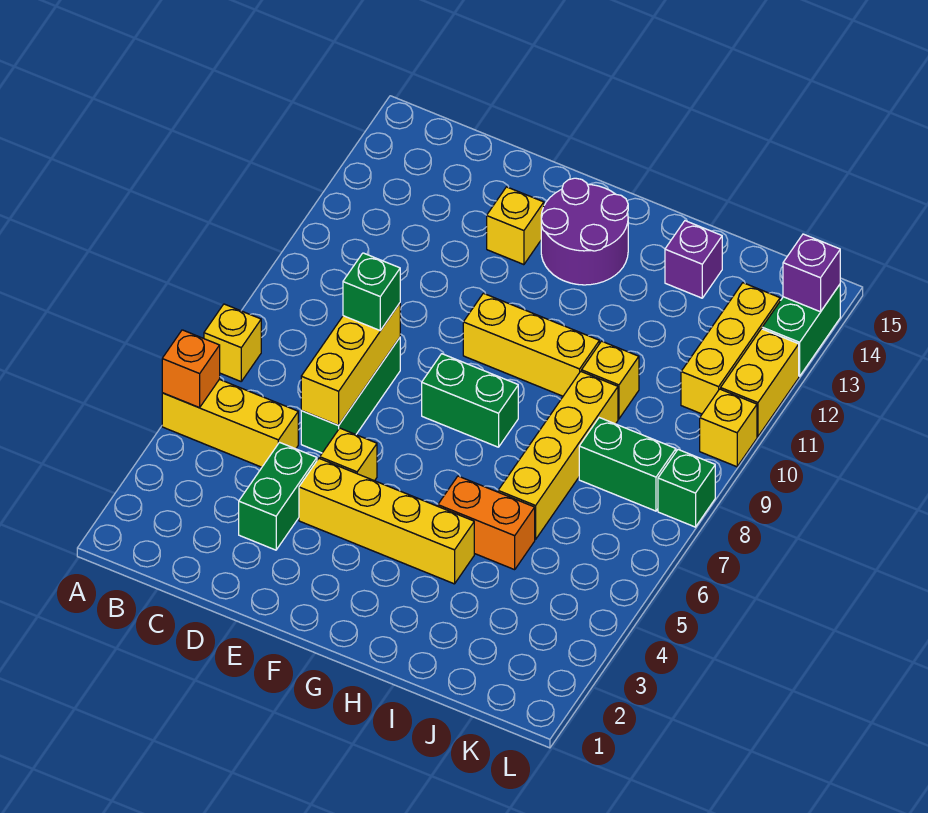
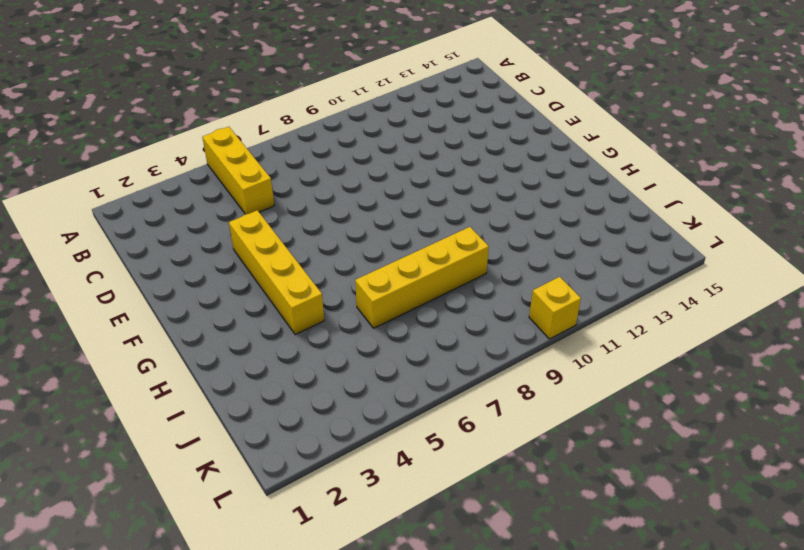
none -> yellow brick A7 level 1
none -> green brick D3:D4 level 1
none -> green brick D6:D8 level 1

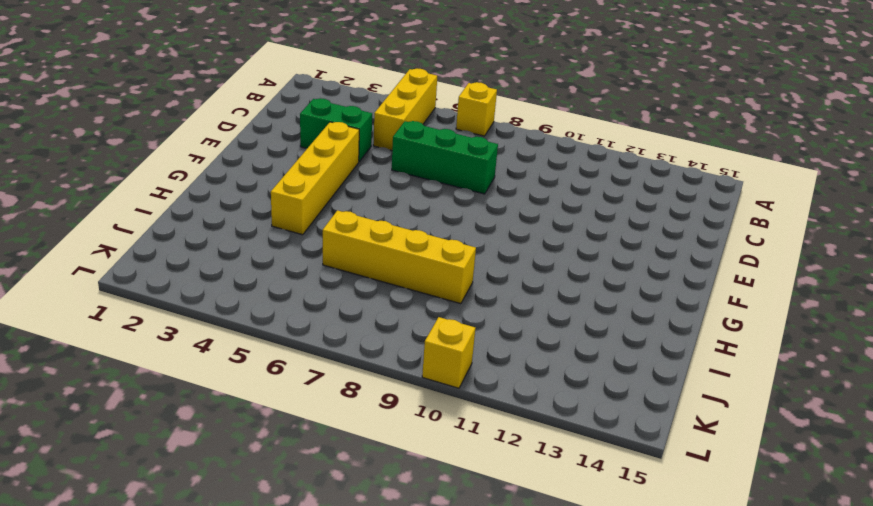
none -> yellow brick E5 level 1
none -> yellow brick E13 level 1
none -> green brick F8:G8 level 1

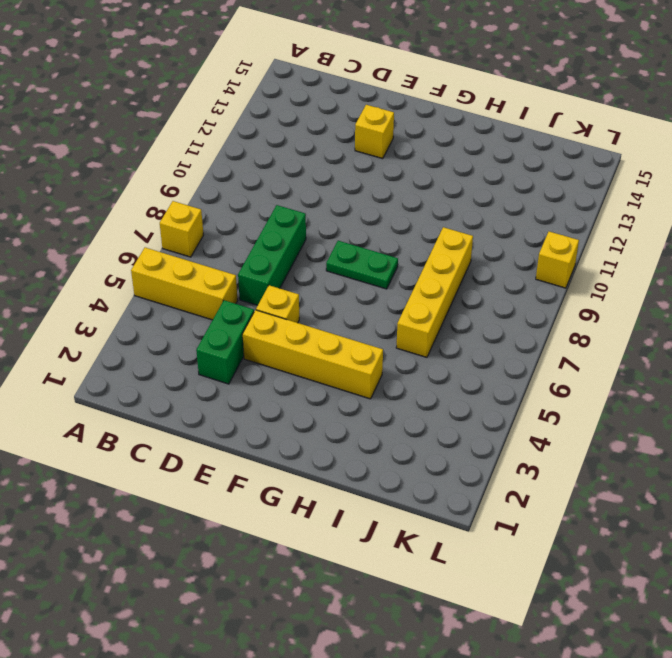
green plate F8:G8 level 1 -> green brick F8:G8 level 1
none -> yellow brick F10:H10 level 1
none -> purple round brick F13:G14 level 1
none -> orange brick H5:I5 level 1

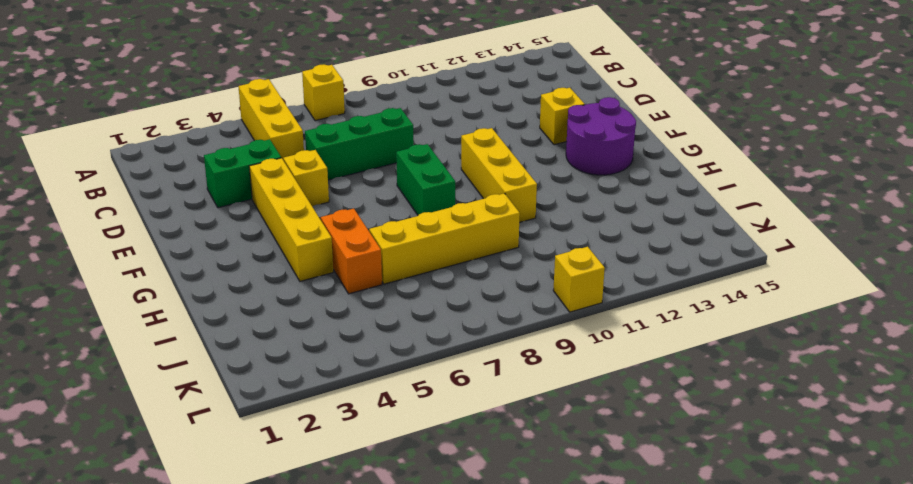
none -> yellow brick I10 level 1
none -> purple brick I14 level 1
none -> green brick J8:K8 level 1

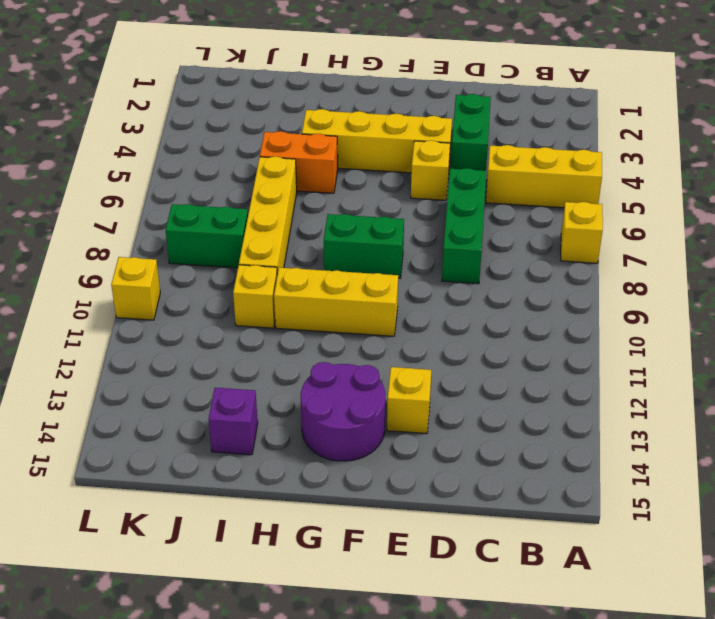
none -> yellow brick K11:K13 level 1
none -> green brick L8 level 1
none -> yellow brick L11:L12 level 1

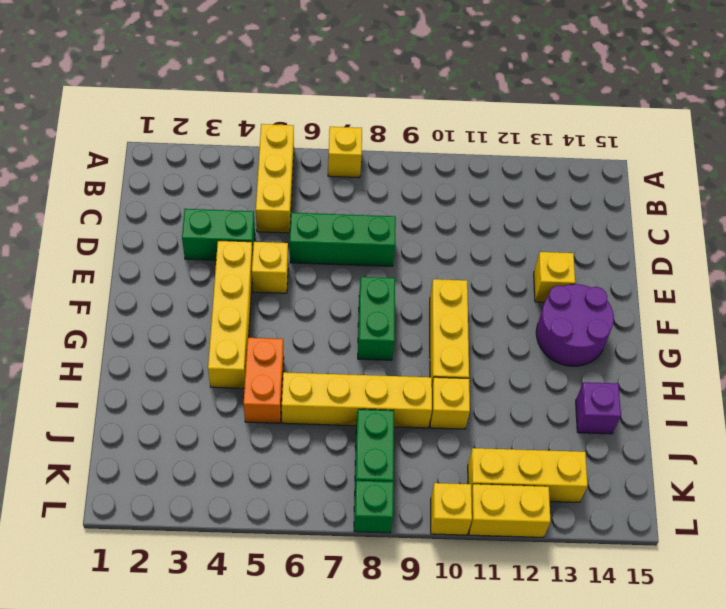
none -> green brick L13:L14 level 1
none -> orange brick A5 level 2
none -> yellow brick D6:D8 level 2

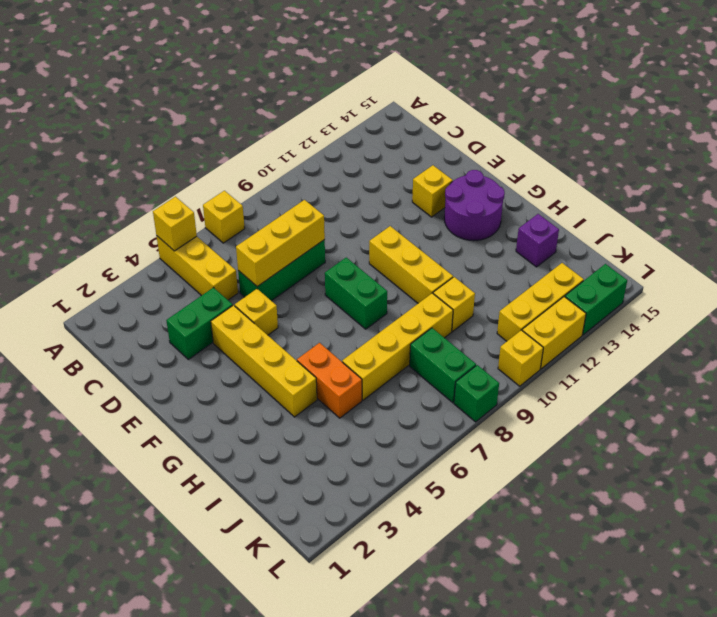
yellow brick A5 level 2 -> orange brick A5 level 2
none -> purple brick L14 level 2
none -> green brick D8 level 3

